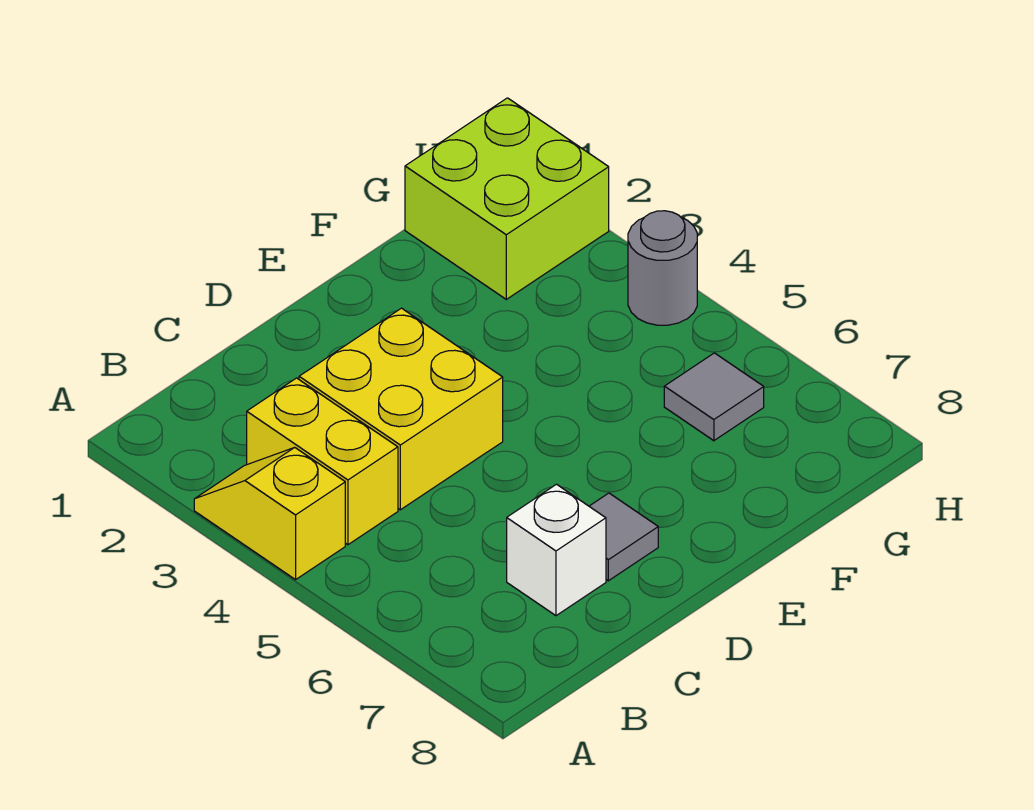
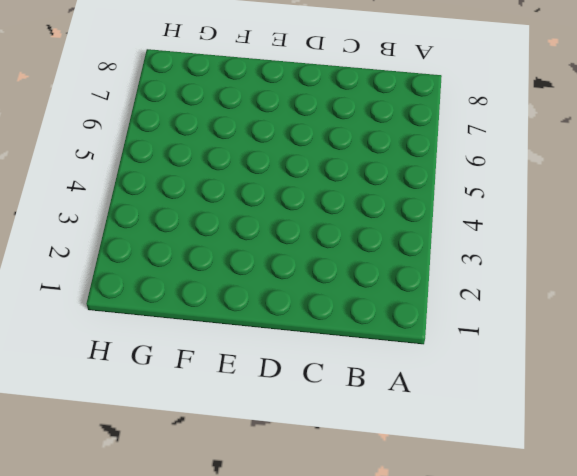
none -> yellow slope A3:A4 level 1 top 4
none -> yellow brick B3:B4 level 1

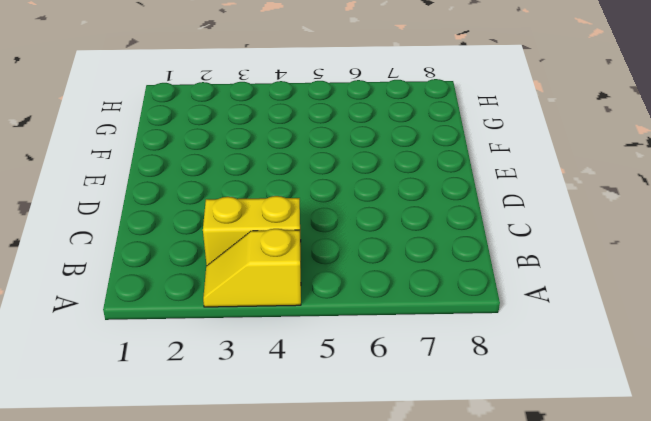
none -> yellow brick C3:D4 level 1
none -> white brick C7 level 1

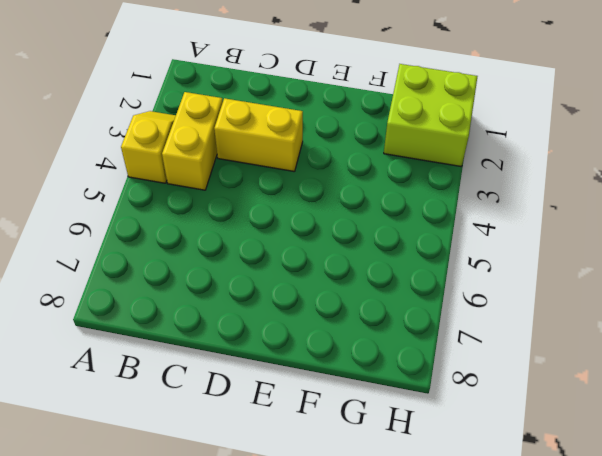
yellow brick C3:D3 level 1 -> yellow brick C3:D4 level 1
none -> white brick C7 level 1
none -> grey tile D7 level 1

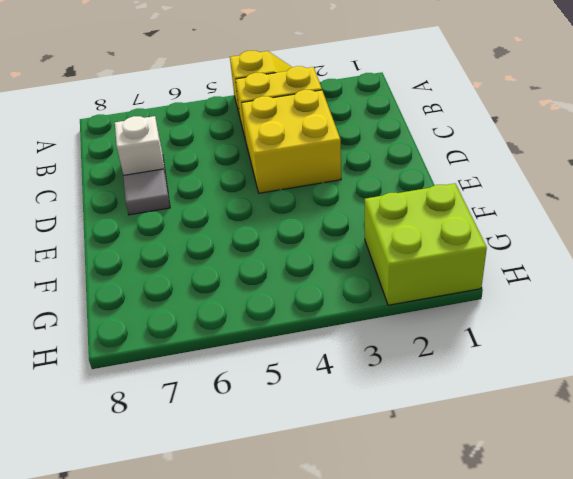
none -> grey tile G6 level 1
none -> grey round brick H4 level 1

